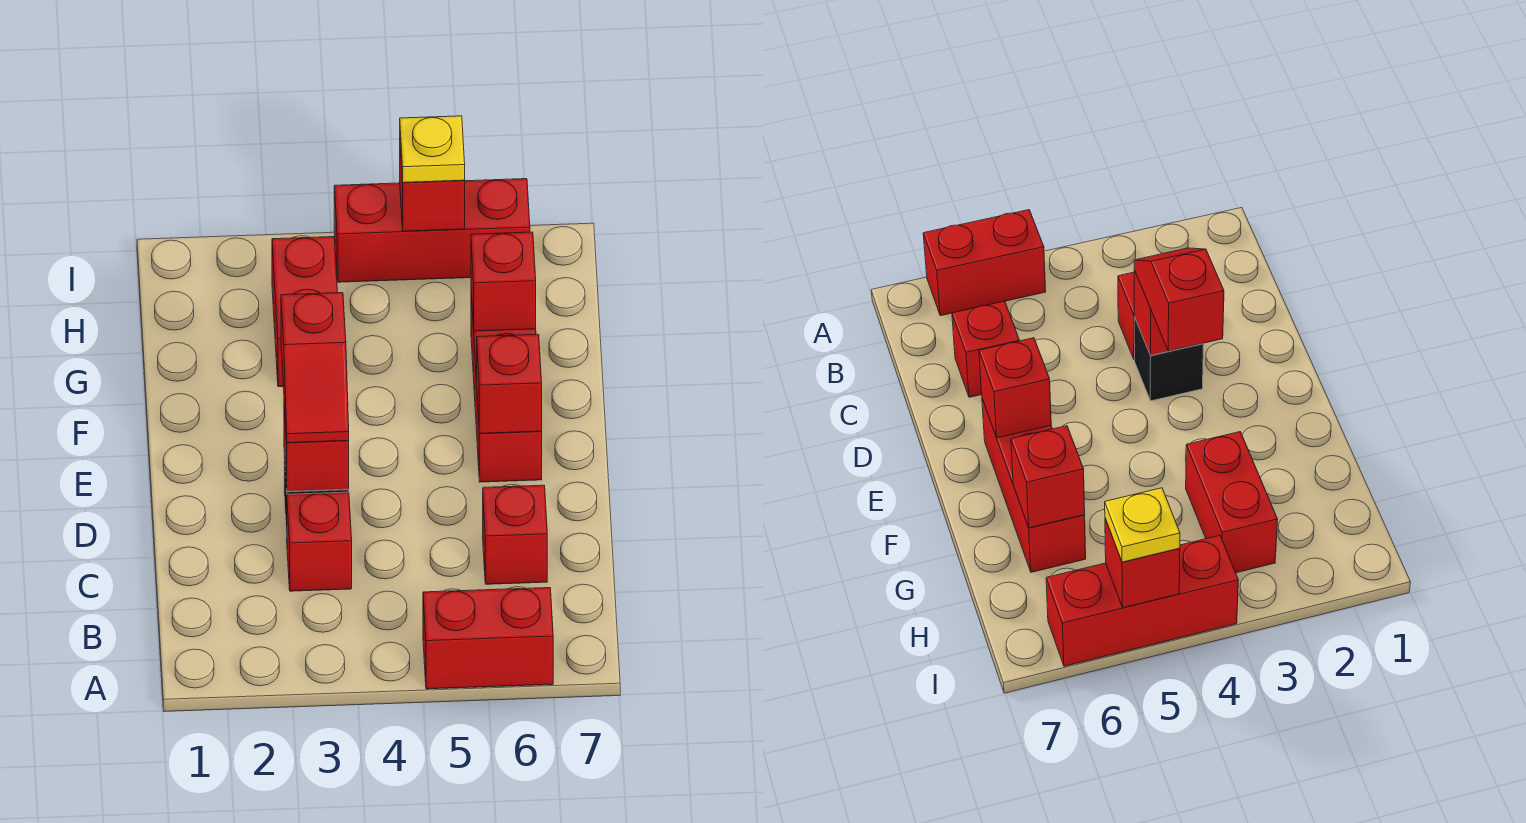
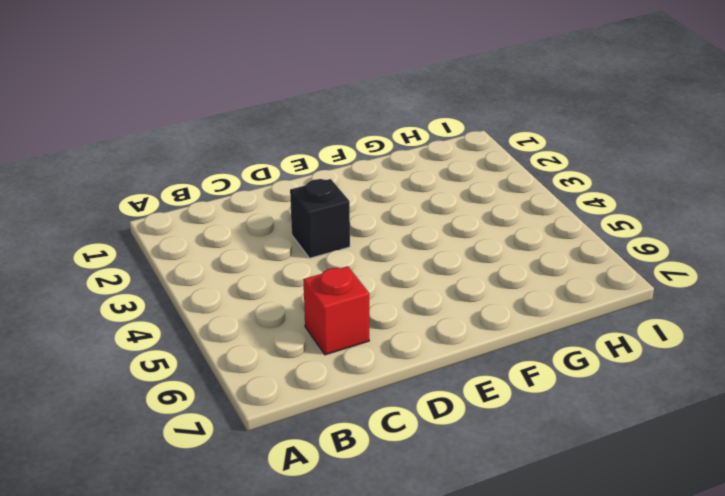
none -> red brick A5:A6 level 1
none -> red brick C3 level 1
none -> red brick E6:G6 level 1

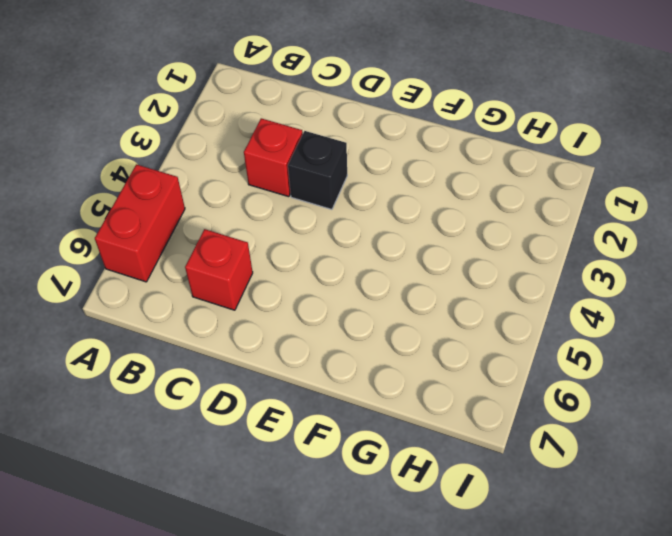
none -> red brick E6:G6 level 1
none -> red brick G3:H3 level 1
none -> red brick I4:I6 level 1

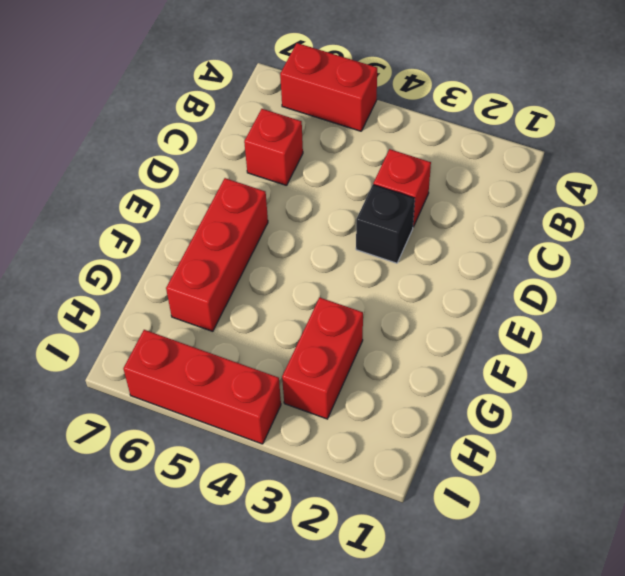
none -> red brick D3 level 2
none -> red brick E6 level 2
none -> red brick G6 level 2

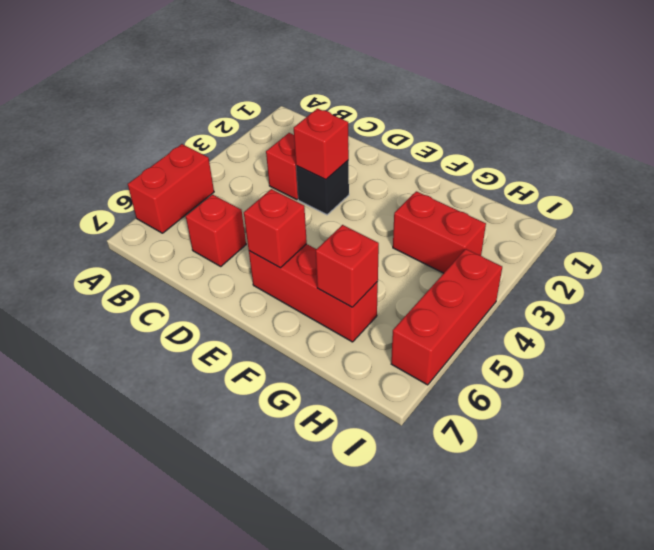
none -> red brick I5 level 2
none -> red slope D3:E3 level 3 top E
none -> yellow plate I5 level 3

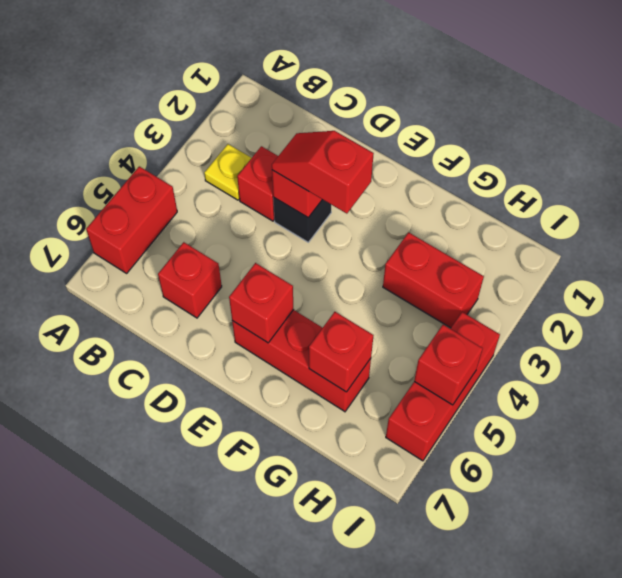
yellow plate B3 level 1 -> yellow plate I5 level 3

